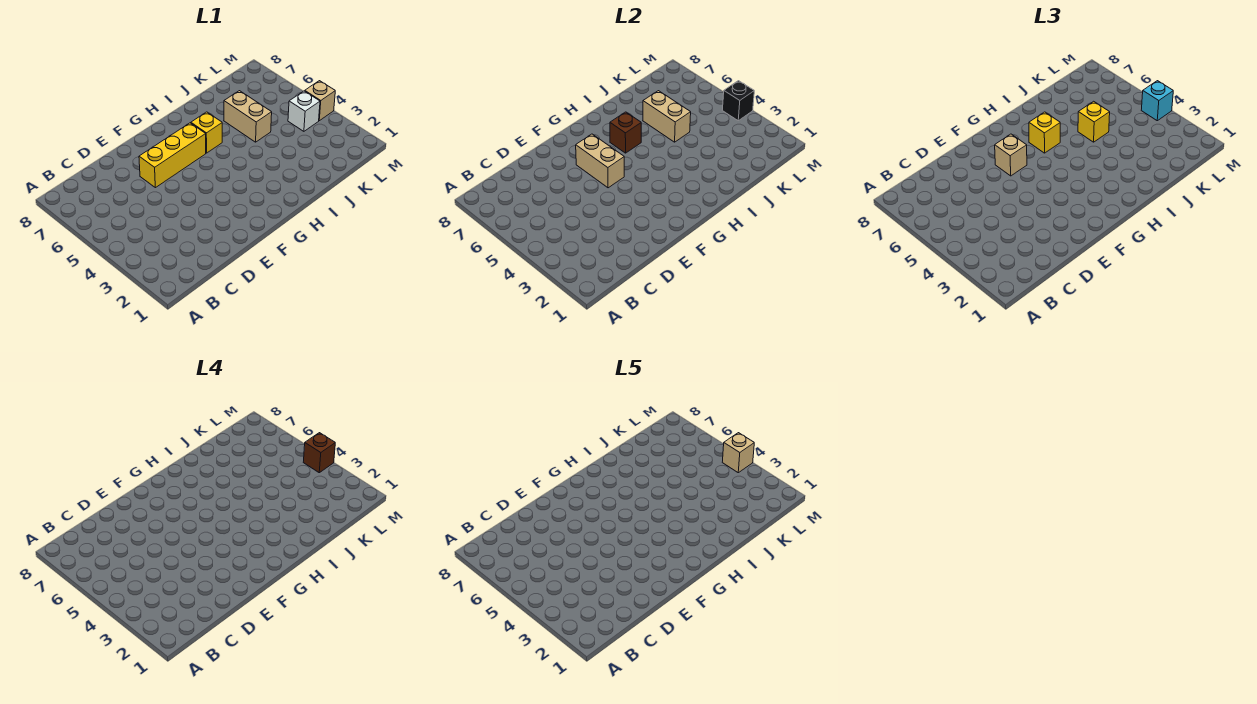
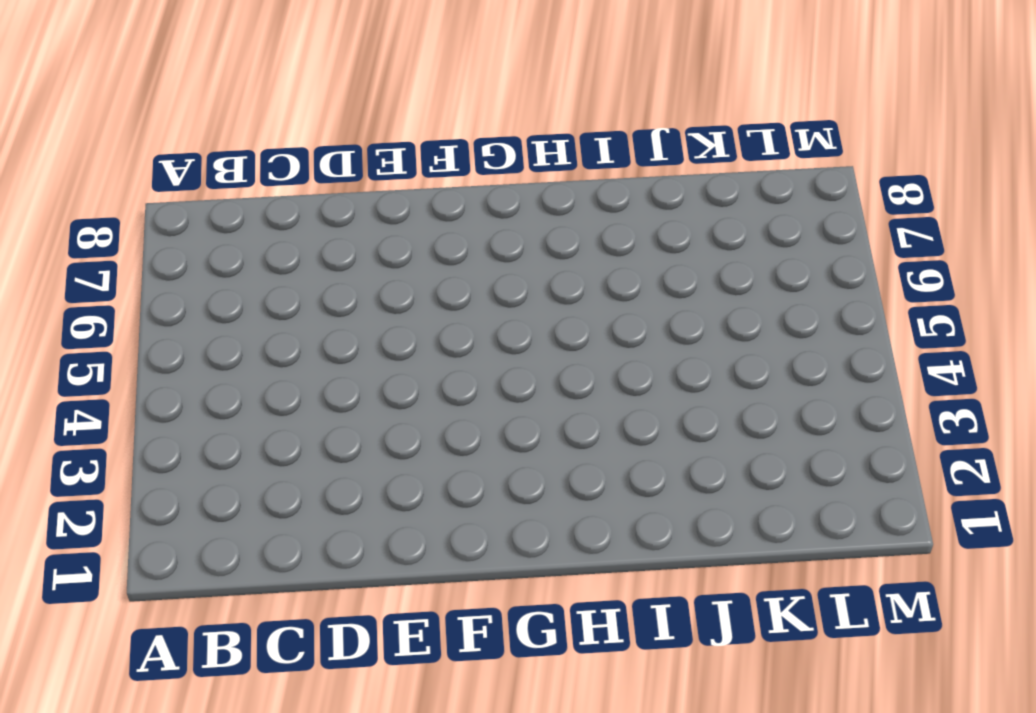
none -> yellow brick E6:G6 level 1
none -> yellow brick H6 level 1
none -> tan brick J5:J6 level 1

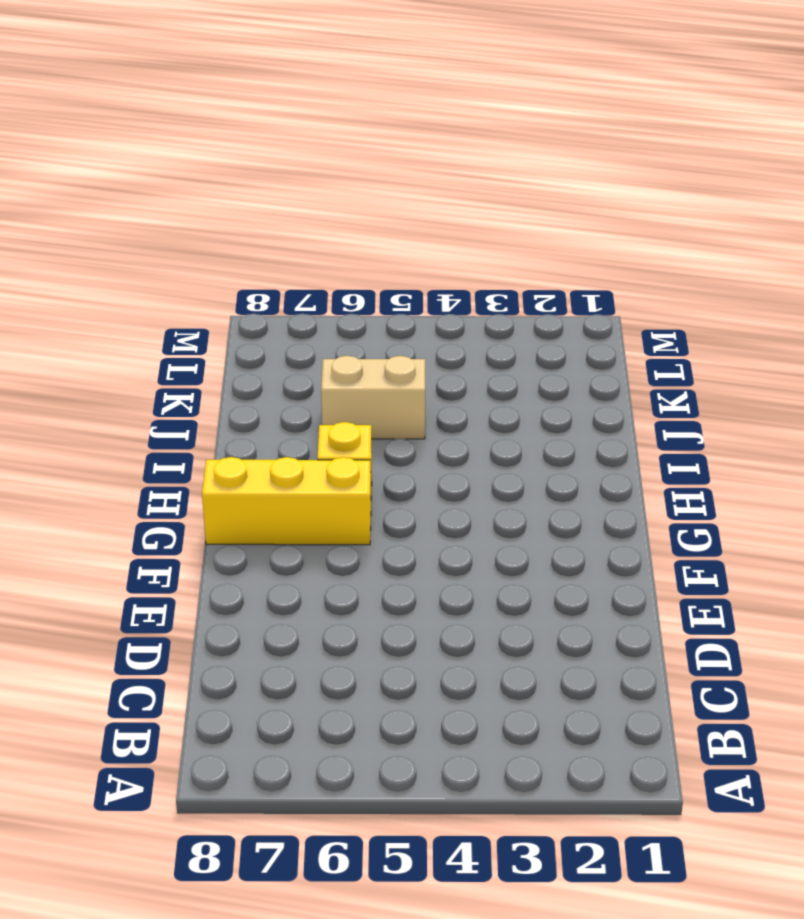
yellow brick G6:G8 level 1 -> yellow brick E6:G6 level 1
none -> white brick L4 level 1
none -> tan brick M4 level 1
none -> tan brick F5:F6 level 2

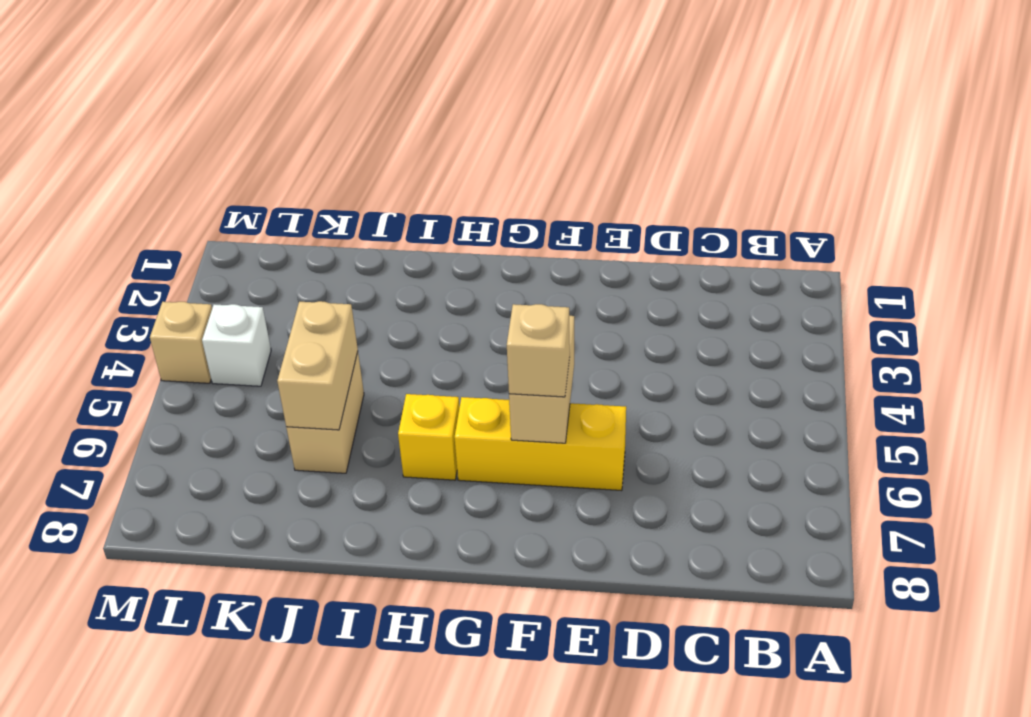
none -> brown brick H6 level 2
none -> black brick M4 level 2
none -> yellow brick H6 level 3

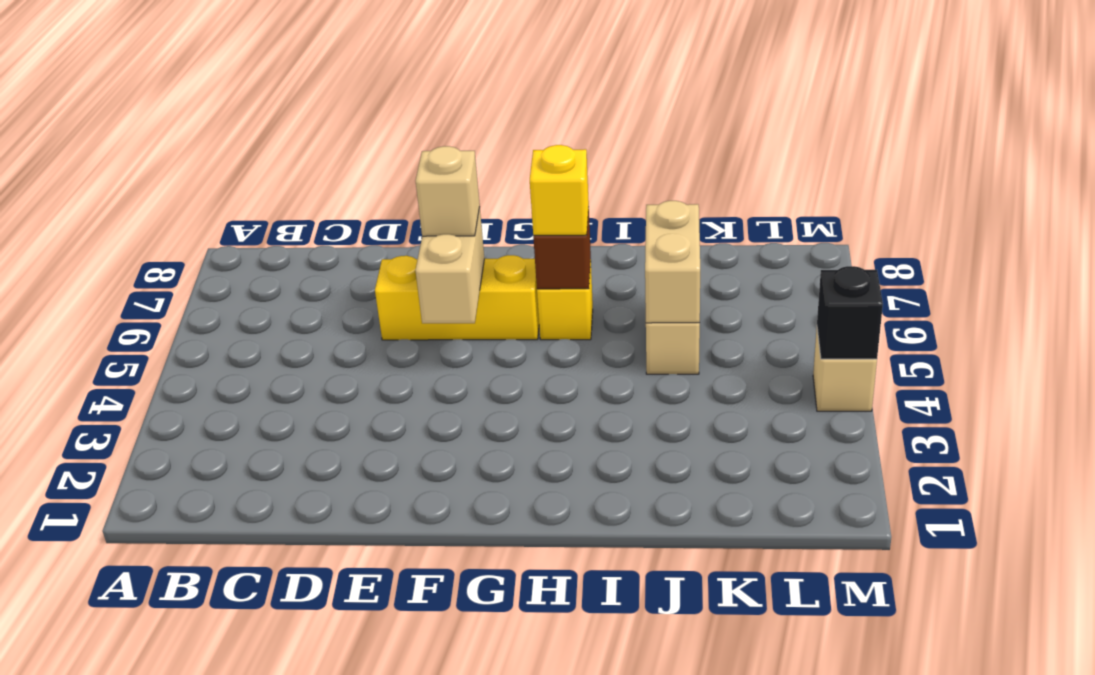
none -> white brick L4 level 1
none -> yellow brick J5 level 3
none -> cyan brick M4 level 3

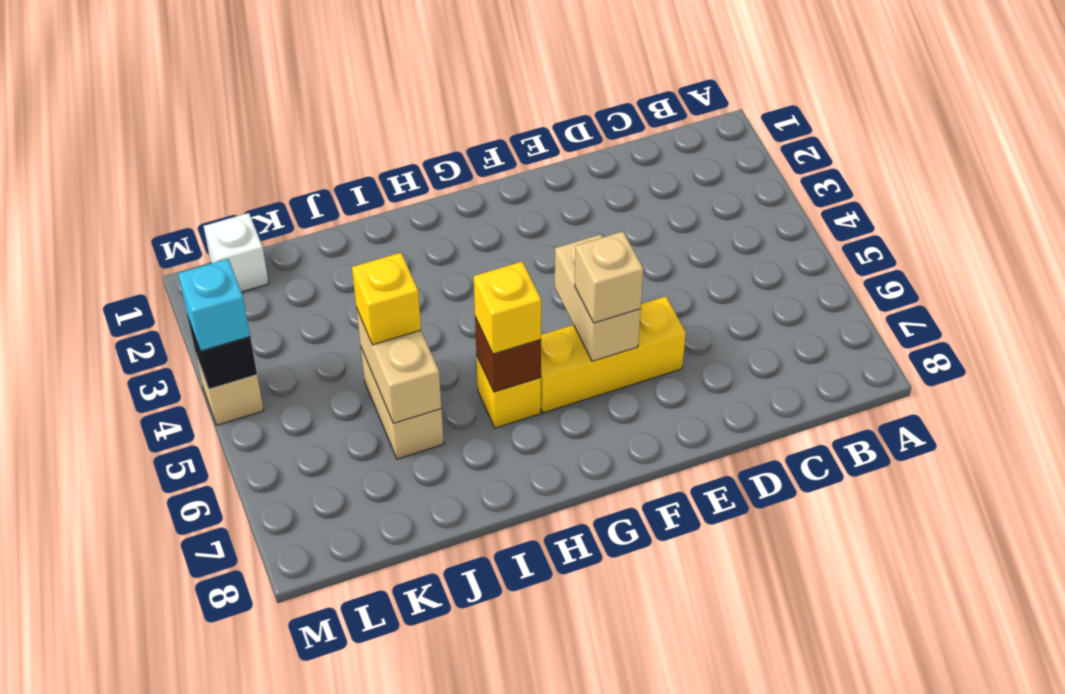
white brick L1 level 1 -> white brick L4 level 1
none -> brown brick M4 level 4
none -> tan brick M4 level 5

